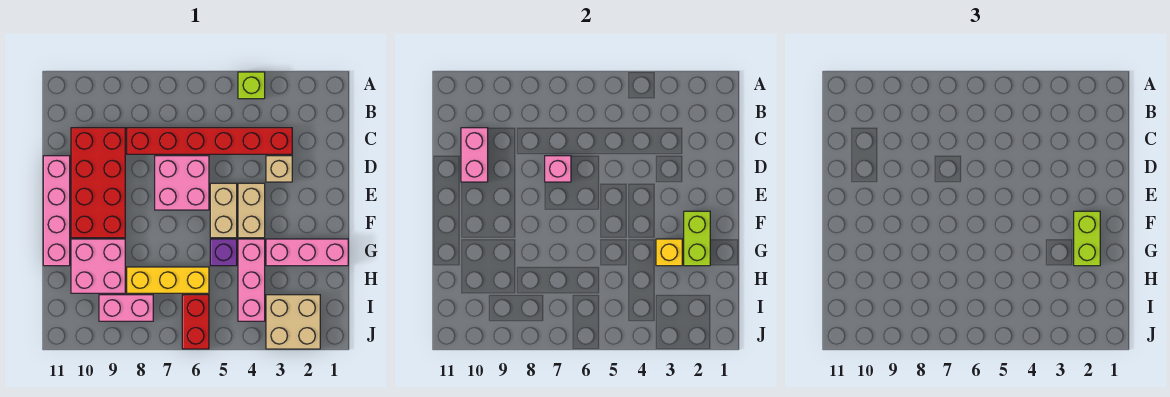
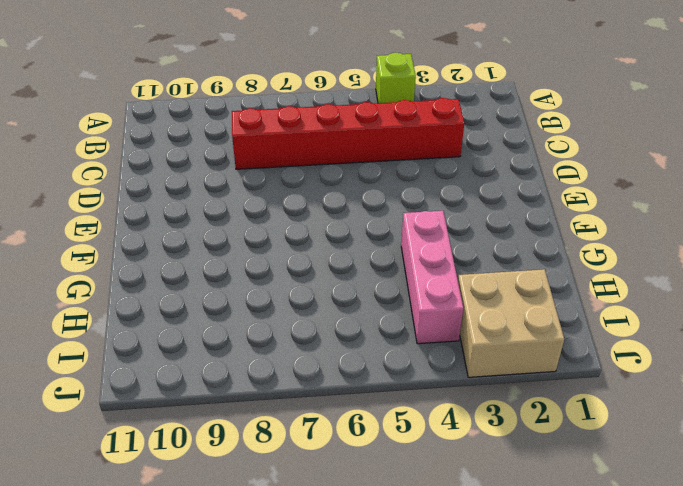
none -> red brick C9:F10 level 1
none -> tan brick D3 level 1
none -> pink brick D6:E7 level 1

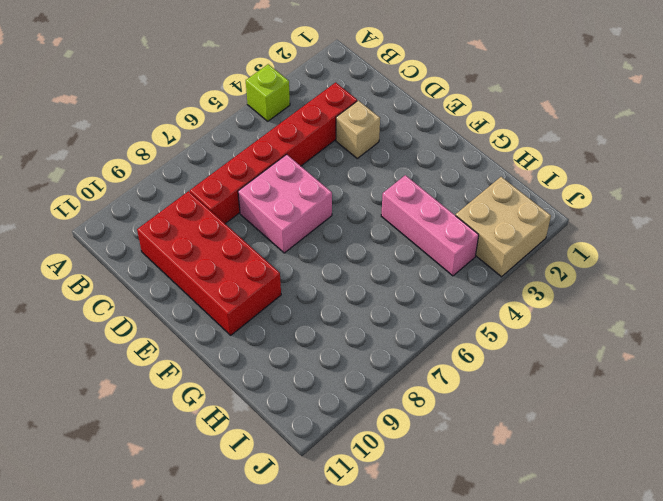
none -> pink brick D11:G11 level 1
none -> tan brick E4:F4 level 1
none -> tan brick E5:F5 level 1

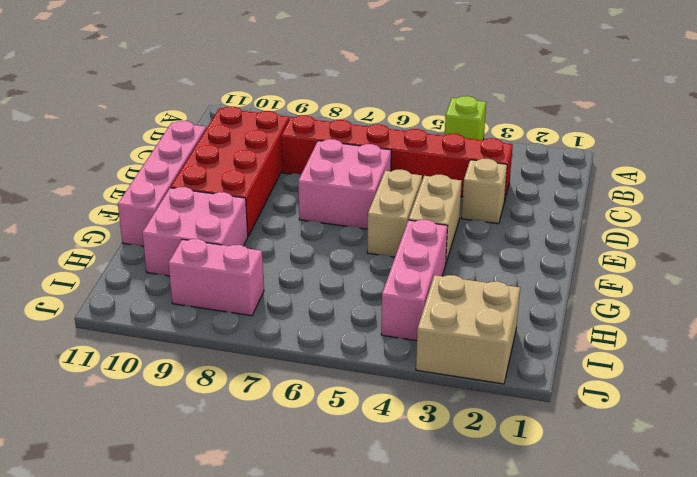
none -> pink brick G1:G3 level 1
none -> purple brick G5 level 1
none -> yellow brick H6:H8 level 1

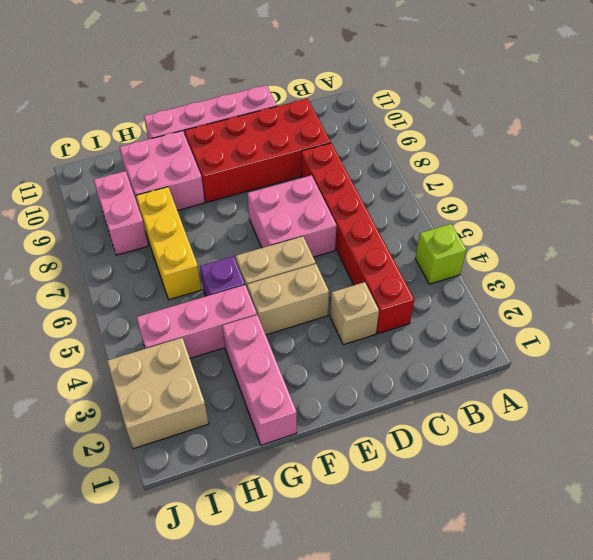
none -> red brick I6:J6 level 1
none -> pink brick C10:D10 level 2
none -> pink brick D7 level 2

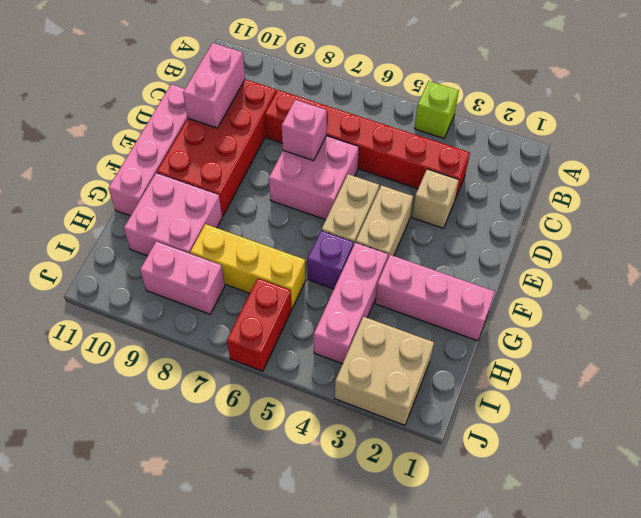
none -> lime brick F2:G2 level 2
none -> yellow brick G3 level 2
none -> lime brick F2:G2 level 3

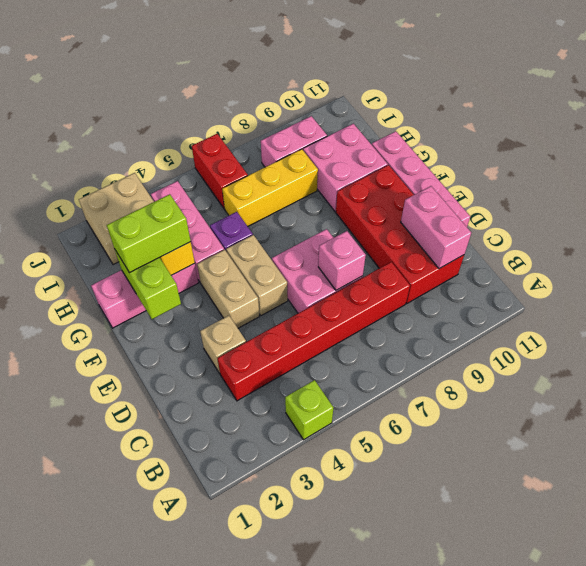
lime brick G2:G3 level 3 -> lime brick F2:G2 level 3

